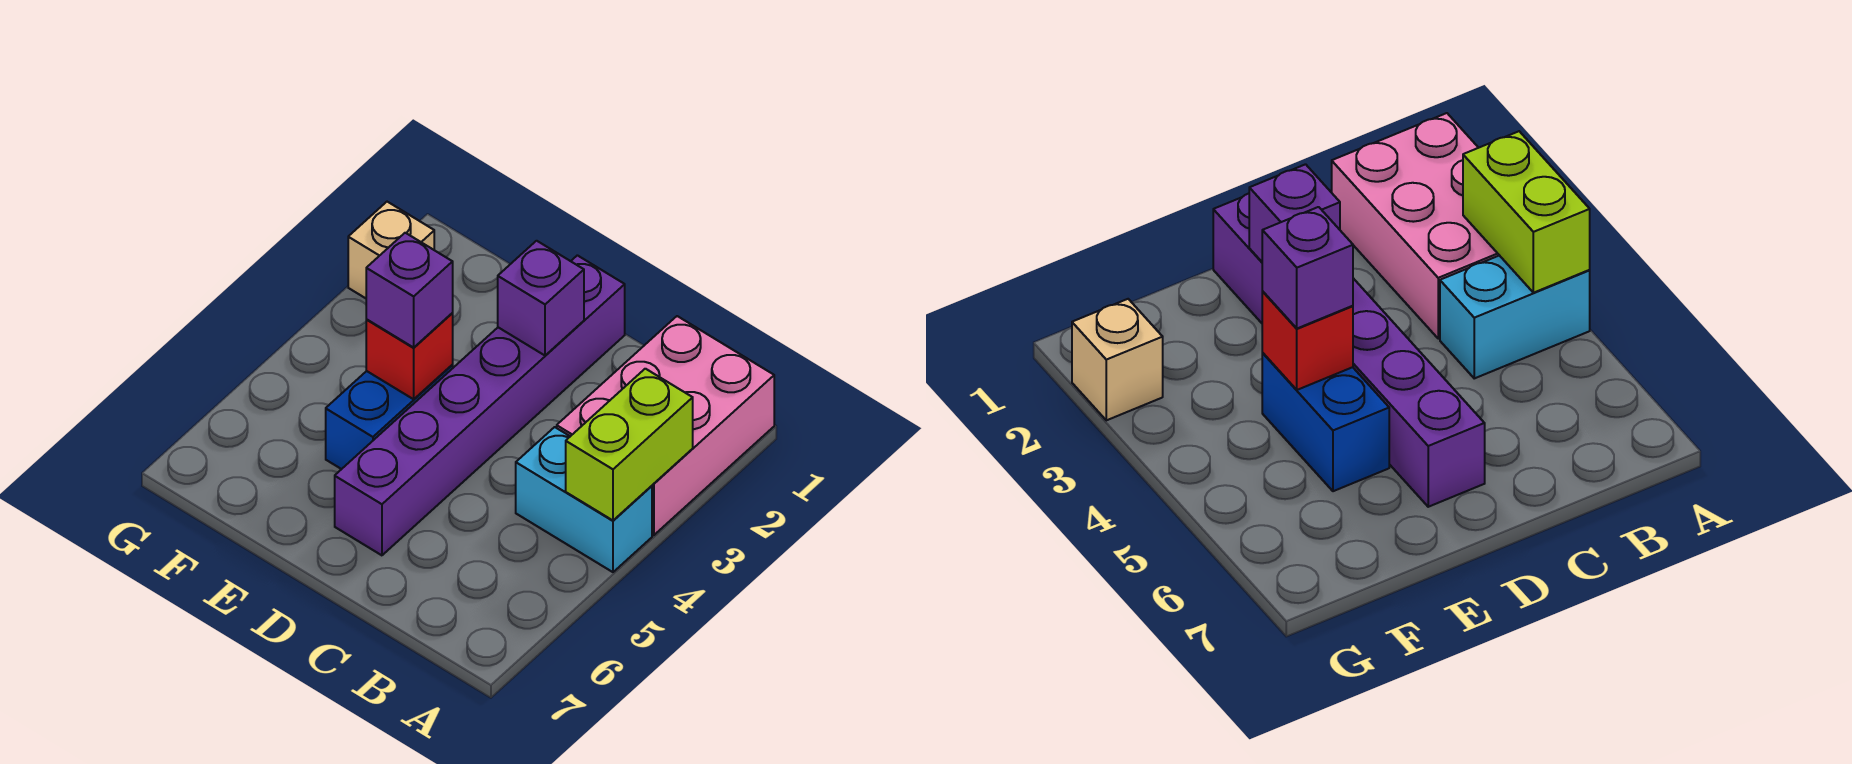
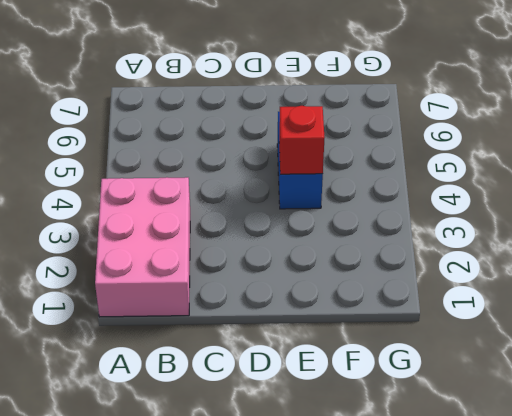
none -> cyan brick A4:B4 level 1
none -> purple brick D1:D6 level 1

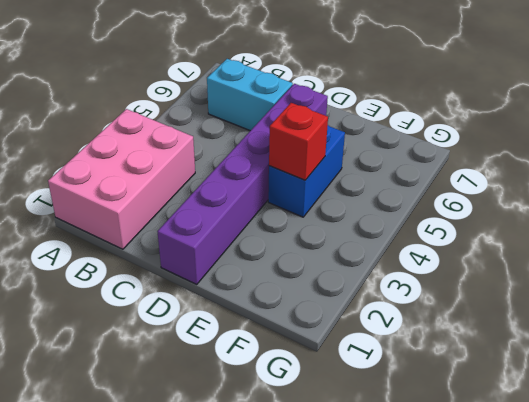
cyan brick B6:C6 level 1 -> cyan brick A4:B4 level 1
none -> tan brick G2 level 1
none -> lime brick A3:A4 level 2

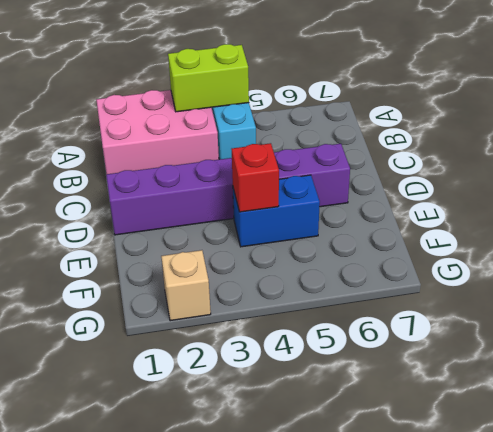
none -> purple brick D2 level 2
none -> purple brick E4 level 3

